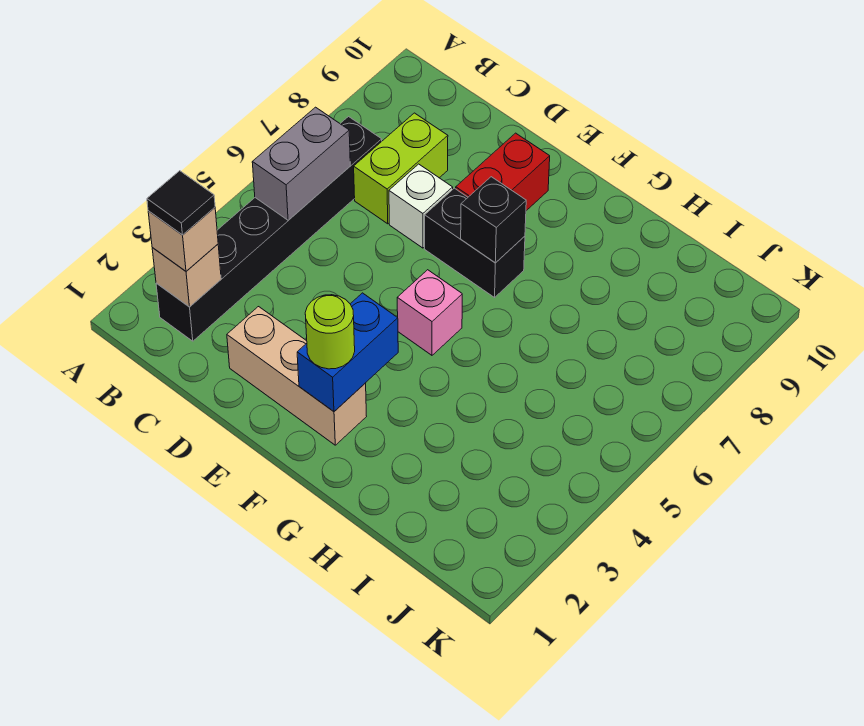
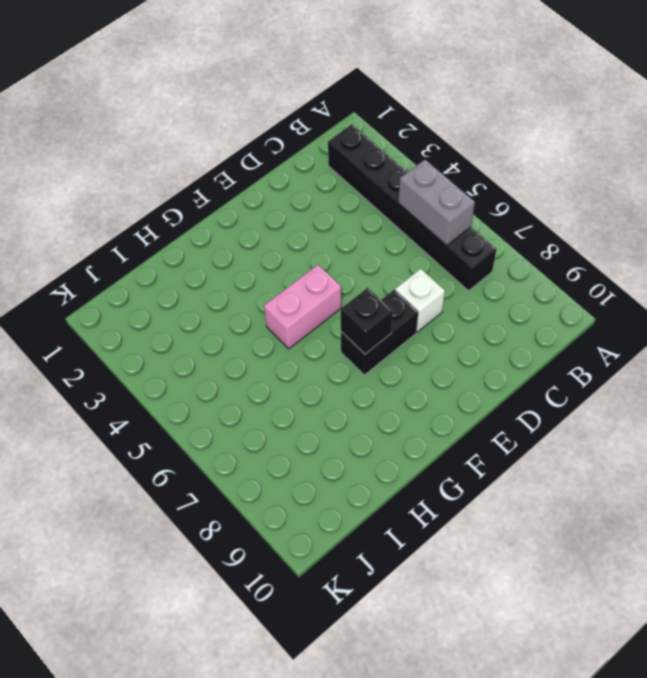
pink brick F5:G5 level 1 -> pink brick F5 level 1
none -> lime brick C7:C8 level 1
none -> tan brick D2:F2 level 1
none -> red brick E8:E9 level 1

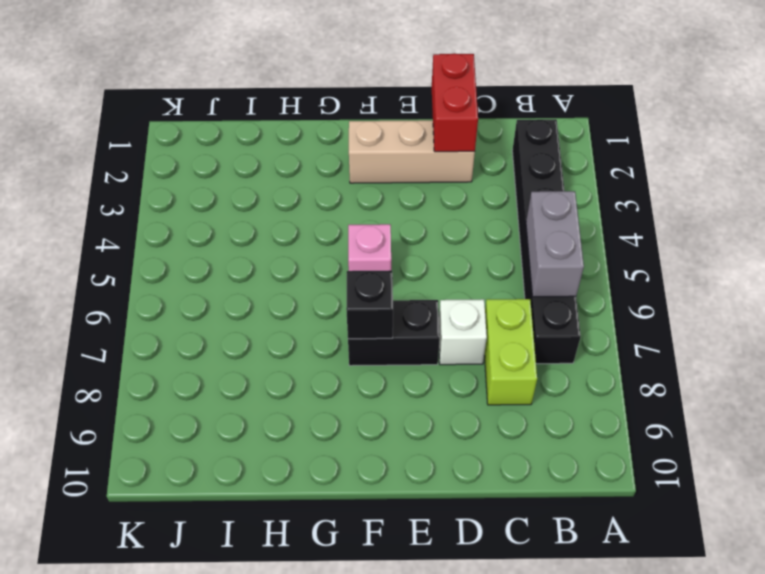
red brick D1:D2 level 2 -> red brick E8:E9 level 1
none -> tan brick B2 level 2
none -> blue brick F2:F3 level 2
none -> tan brick B2 level 3

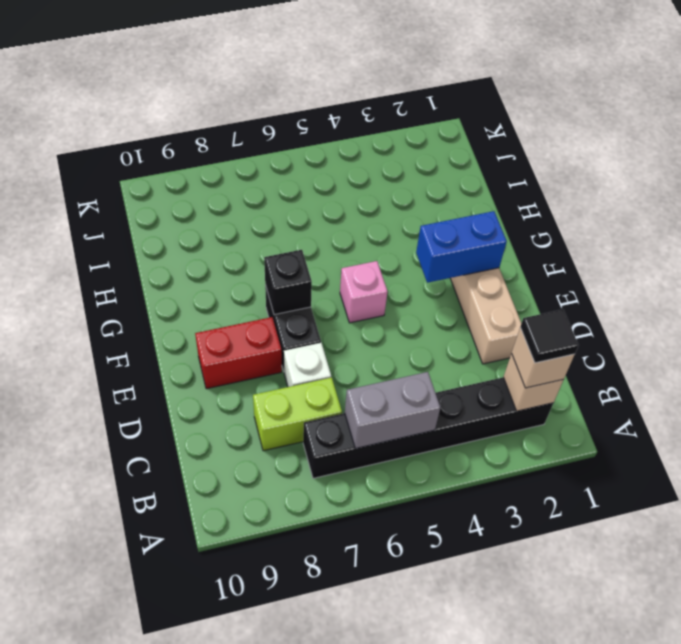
none -> lime round brick F2 level 3

